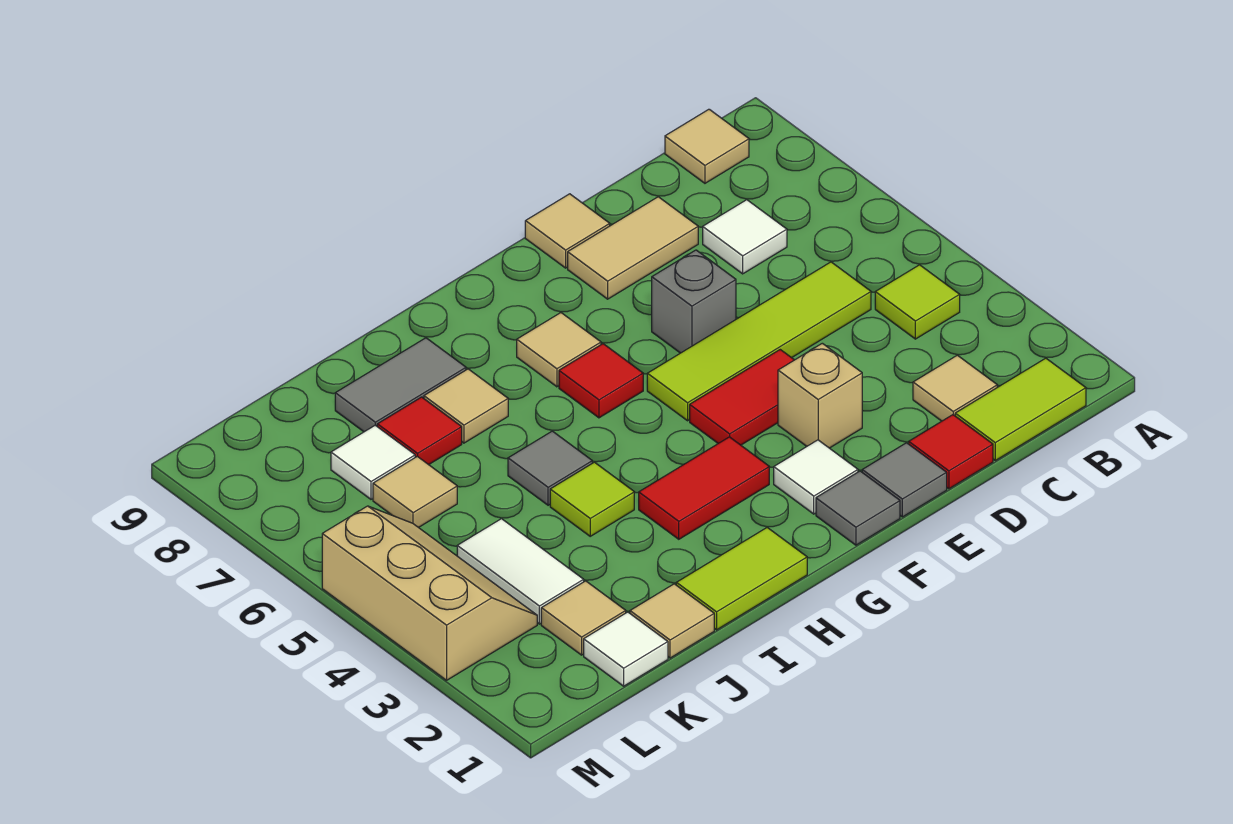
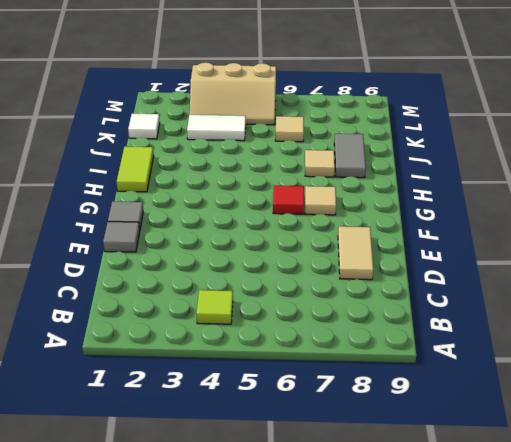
none -> lime tile B1:C1 level 1
none -> tan tile B9 level 1
none -> tan tile C2 level 1
none -> lime tile C5:F5 level 1

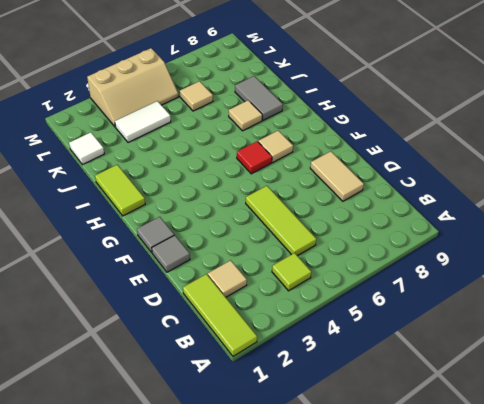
lime tile A1:C1 level 1 -> lime tile B1:C1 level 1
lime tile C5:E5 level 1 -> lime tile C5:F5 level 1
none -> tan tile B9 level 1
none -> white tile C7 level 1
none -> red tile D1 level 1
none -> tan brick E3 level 1

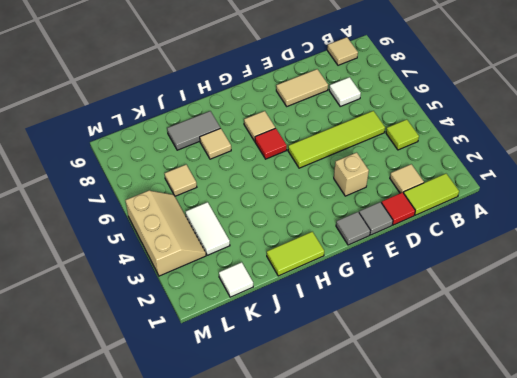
none -> red tile E4:F4 level 1
none -> grey brick E6 level 1
none -> tan tile E9 level 1
none -> white tile F2 level 1

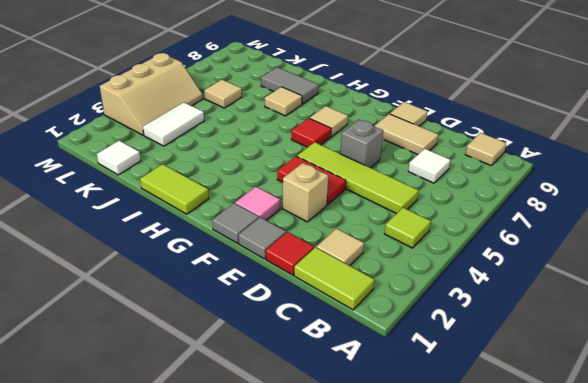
pink tile F2 level 1 -> white tile F2 level 1
none -> red tile G3:H3 level 1
none -> lime tile I4 level 1
none -> grey tile I5 level 1
none -> tan tile J1 level 1

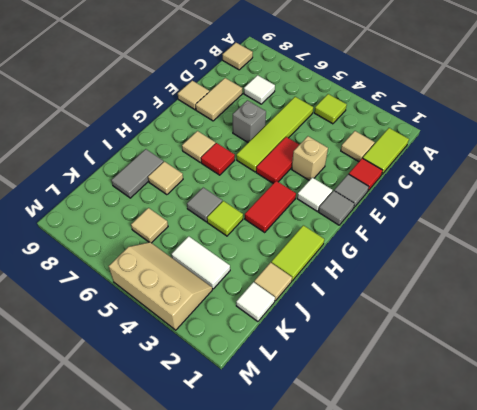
none -> red tile J7 level 1
none -> tan tile K2 level 1
none -> white tile K7 level 1

